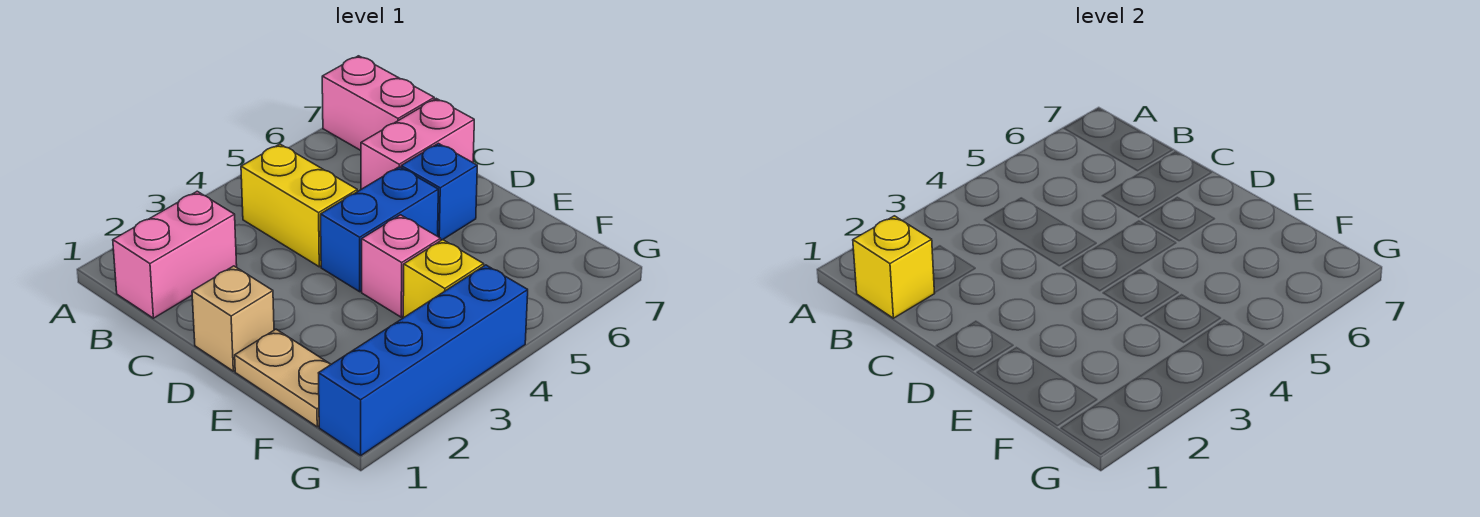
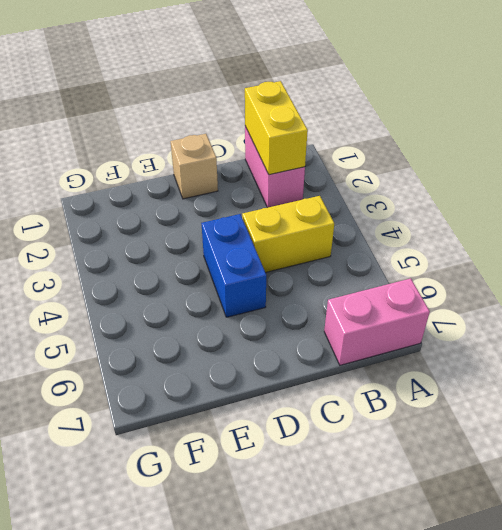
yellow brick B1:B2 level 2 -> yellow brick B1 level 2
none -> pink brick C6:C7 level 1
none -> blue brick D6 level 1
none -> tan plate E1:F1 level 1

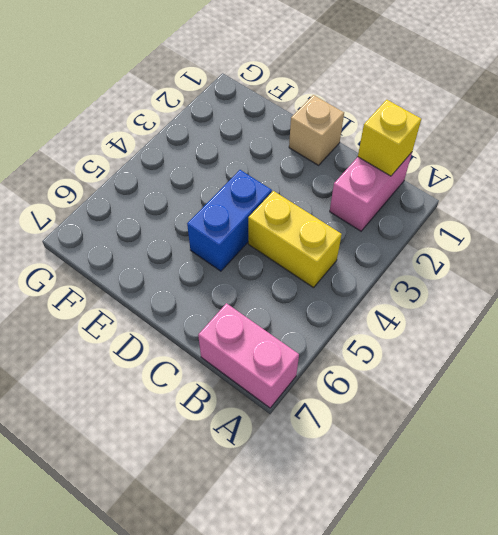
none -> pink brick C6:C7 level 1
none -> blue brick D6 level 1
none -> tan plate E1:F1 level 1

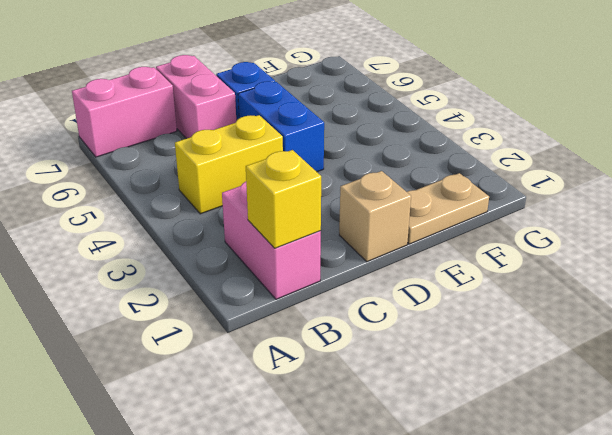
none -> pink brick E4 level 1
none -> yellow brick F4 level 1
none -> blue brick G1:G4 level 1

